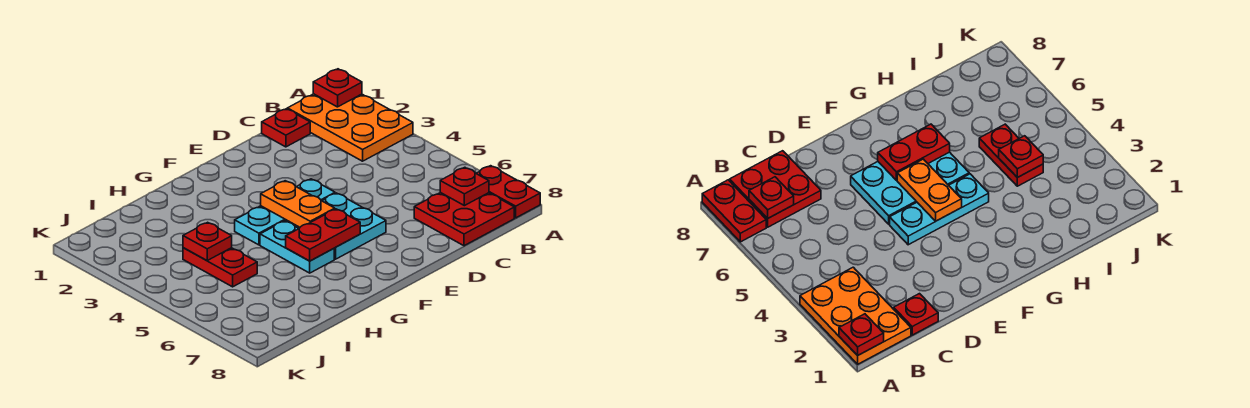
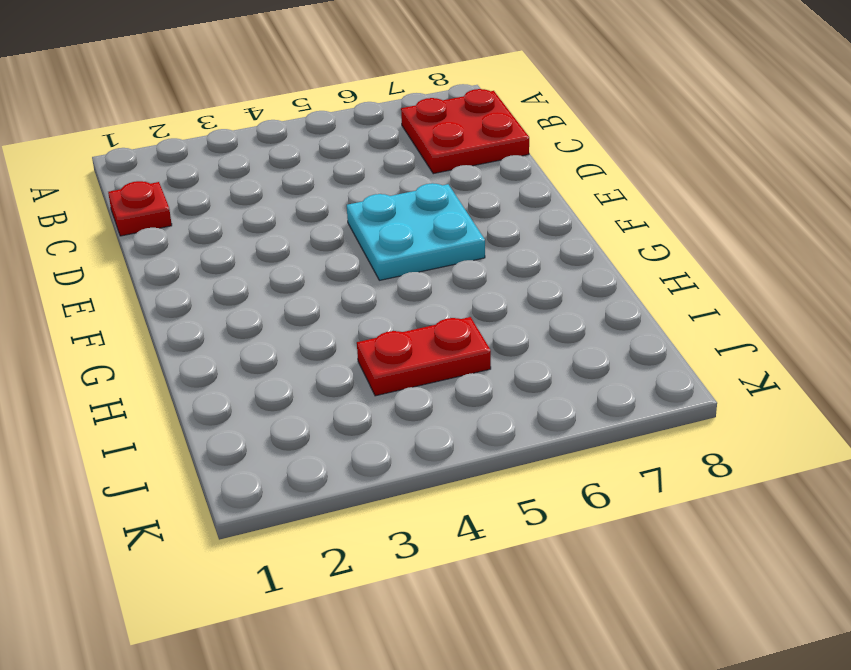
none -> orange plate A1:B3 level 1
none -> red plate A7:A8 level 1
none -> cyan plate E4:G4 level 1

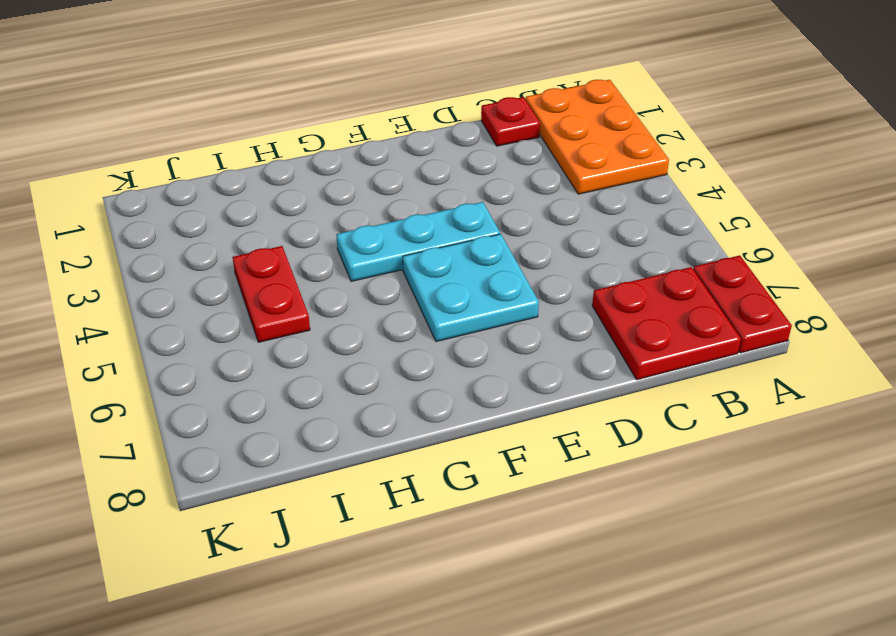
none -> cyan plate G5:G6 level 1
none -> red plate A1 level 2
none -> red plate B7 level 2

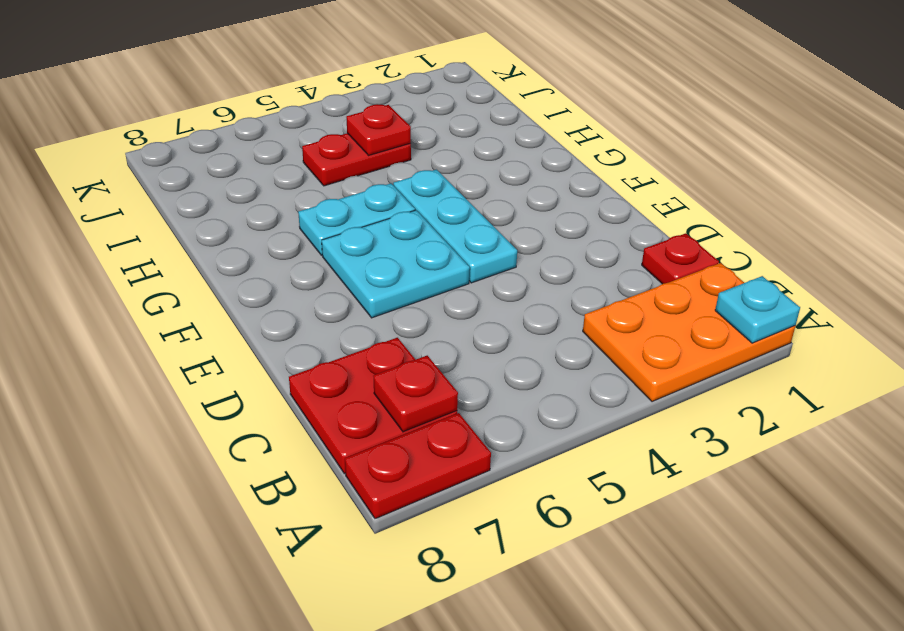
cyan plate A1 level 2 -> red plate A1 level 2
none -> orange plate F4:F5 level 2
none -> red plate F6:G6 level 2

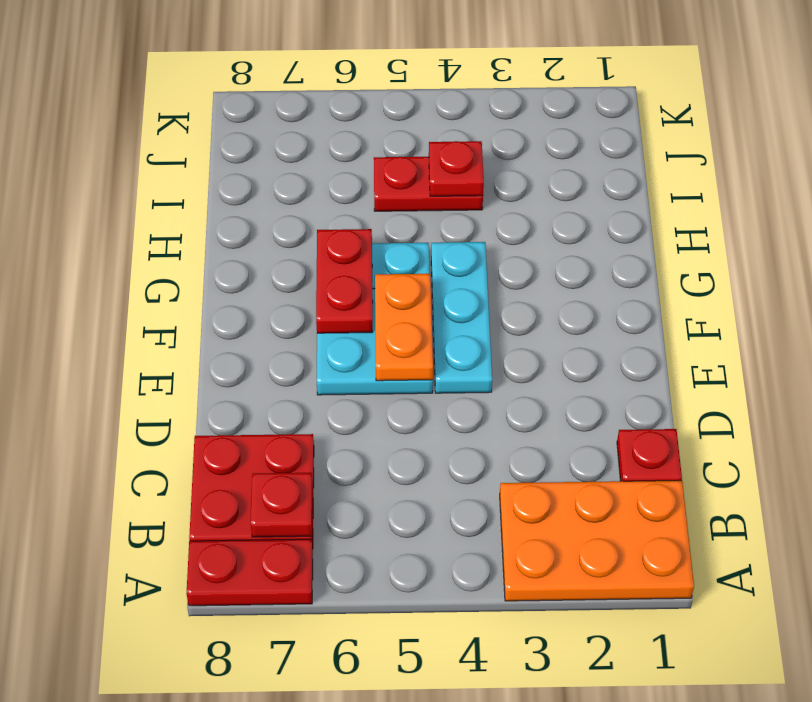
orange plate E5:F5 level 2 -> orange plate F4:F5 level 2
none -> red plate A1 level 2

